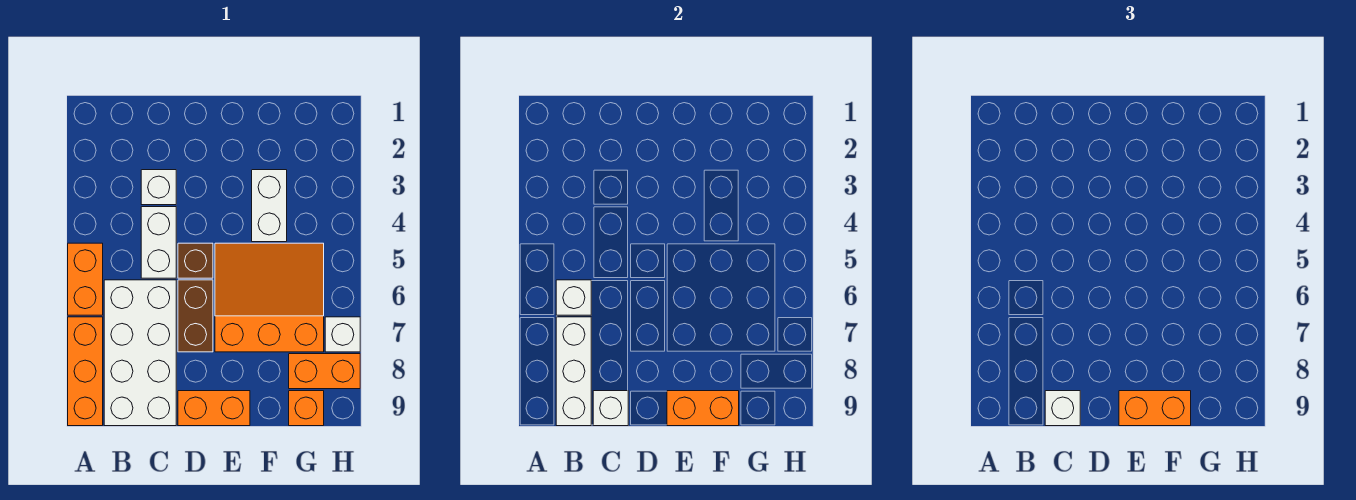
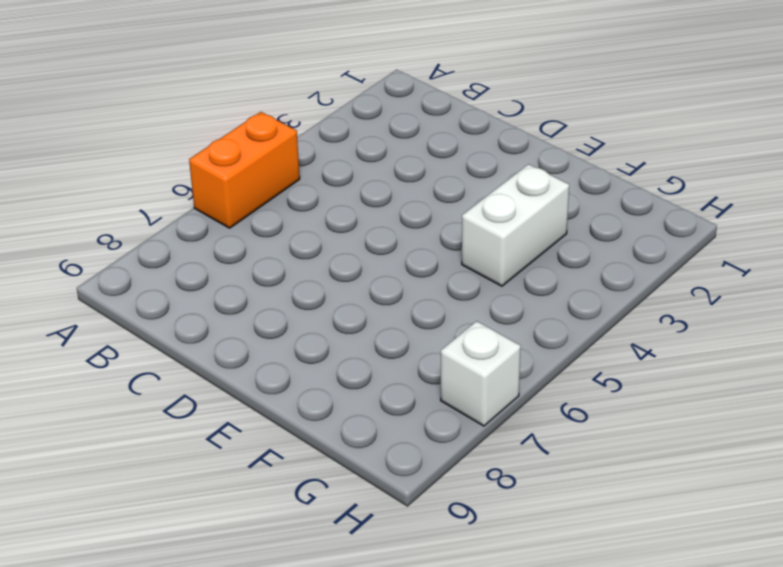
none -> orange brick A7:A9 level 1
none -> white brick B6:C9 level 1
none -> white brick C3 level 1

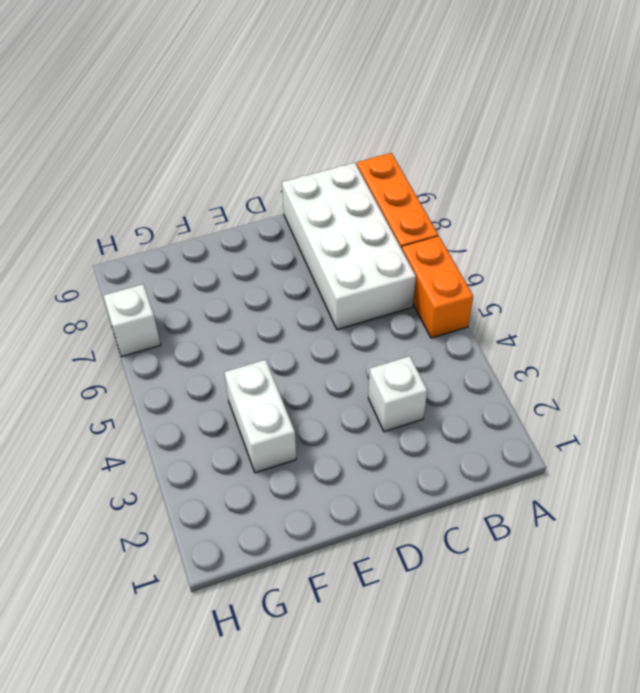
none -> white brick C4:C5 level 1
none -> brown brick D5 level 1
none -> brown brick D6:D7 level 1

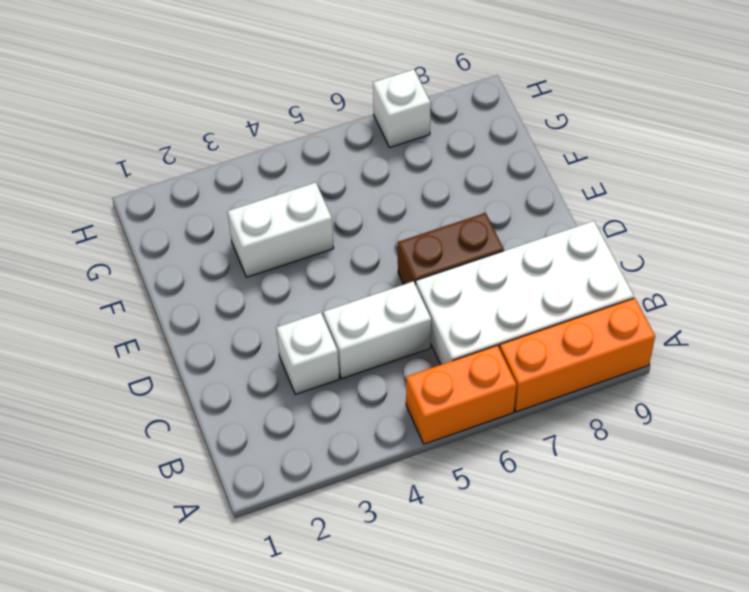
none -> brown brick D5 level 1
none -> orange brick D9:E9 level 1
none -> orange slope E5:G7 level 1 top 7

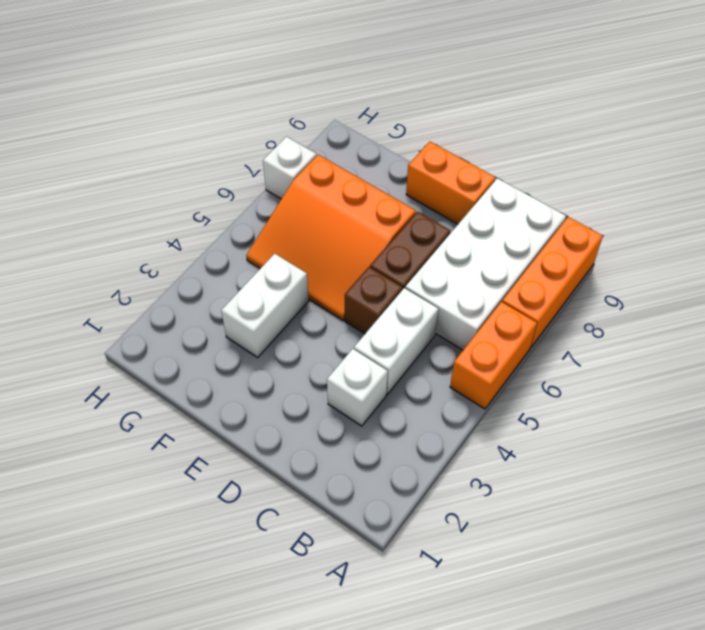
none -> orange brick G8:H8 level 1
none -> orange brick G9 level 1
none -> white brick B6 level 2

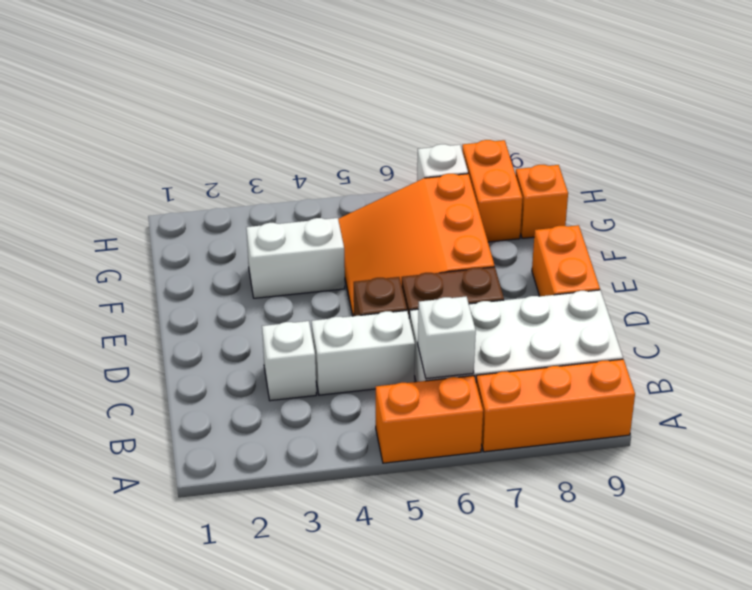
none -> white brick B7:B9 level 2
none -> white brick C9 level 2
none -> orange brick E9:F9 level 2

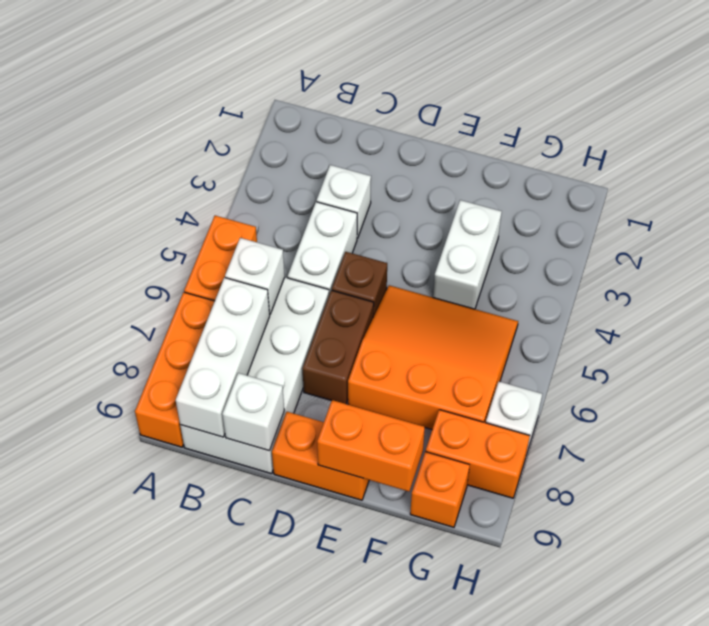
none -> white brick C9 level 3
none -> orange brick E9:F9 level 3

